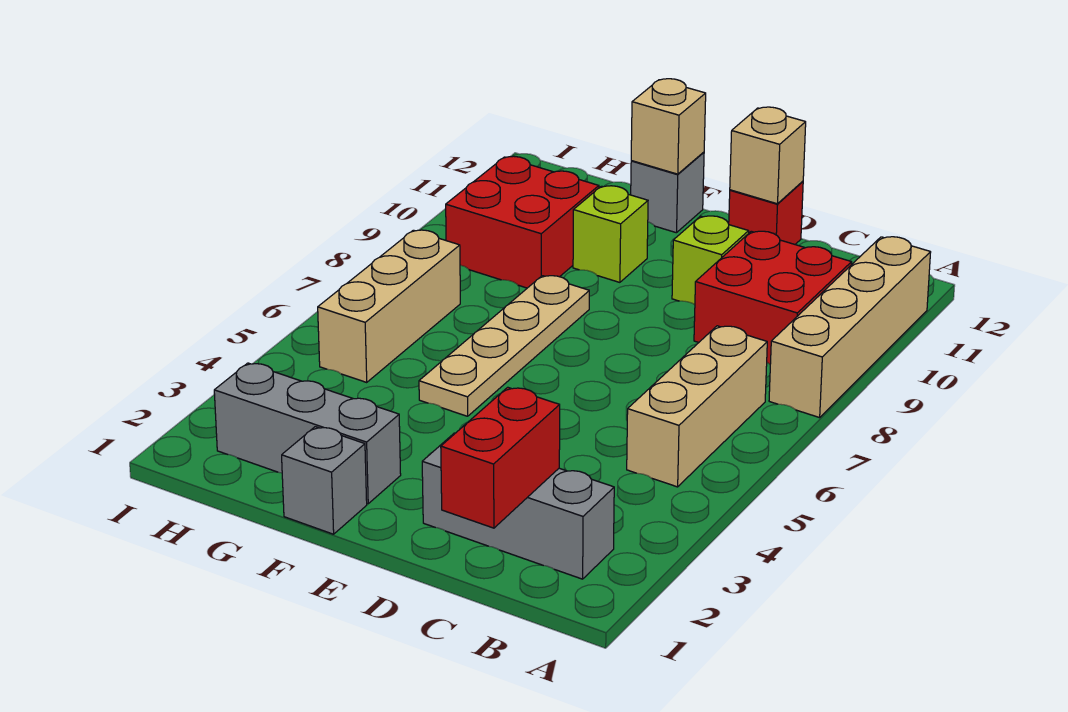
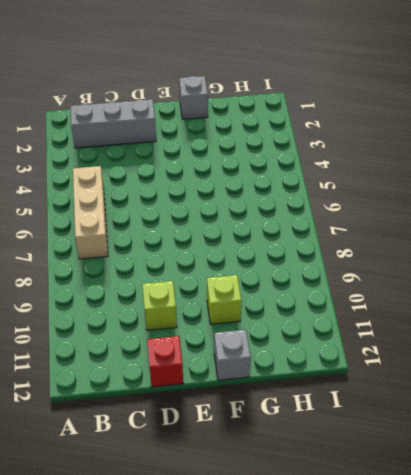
none -> tan brick A8:A11 level 1
none -> red brick B9:C10 level 1
none -> grey brick F2:H2 level 1

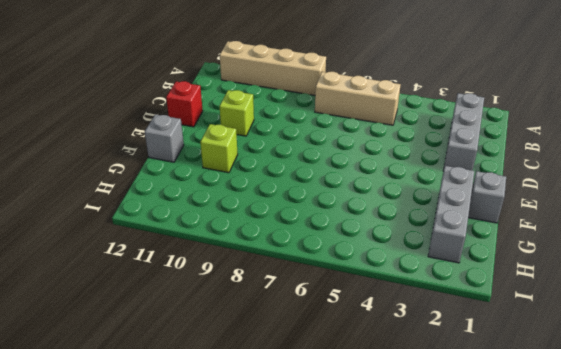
none -> red brick B9:C10 level 1
none -> tan plate F5:F8 level 1
none -> red brick G9:H10 level 1

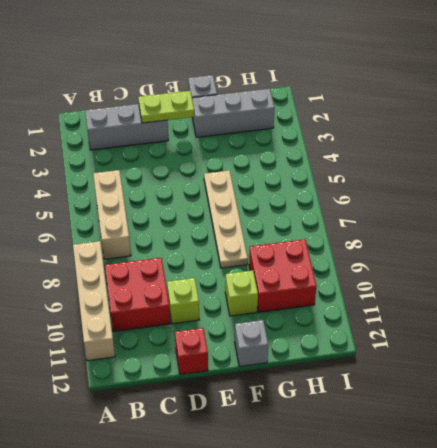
lime plate D2:E2 level 2 -> none
none -> tan brick H5:H7 level 1
none -> red brick C1:C2 level 2
none -> tan brick D12 level 2

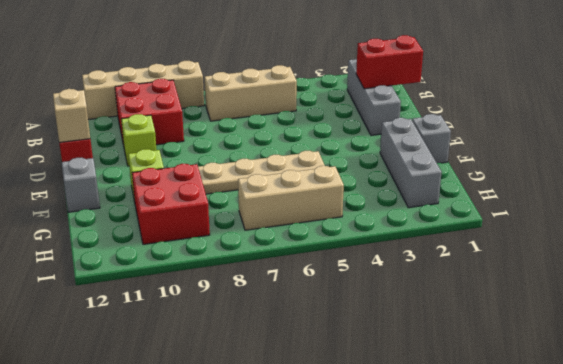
none -> tan brick F12 level 2

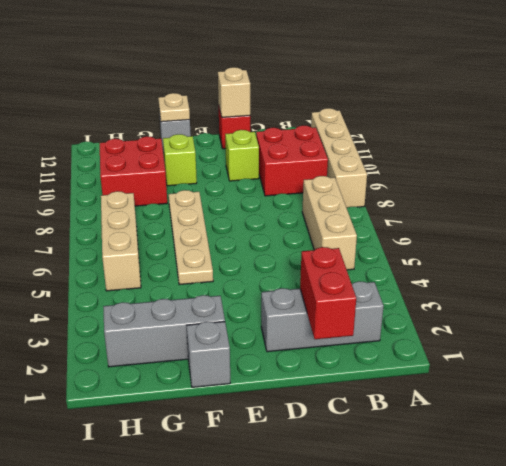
tan plate F12 level 2 -> tan brick F12 level 2

